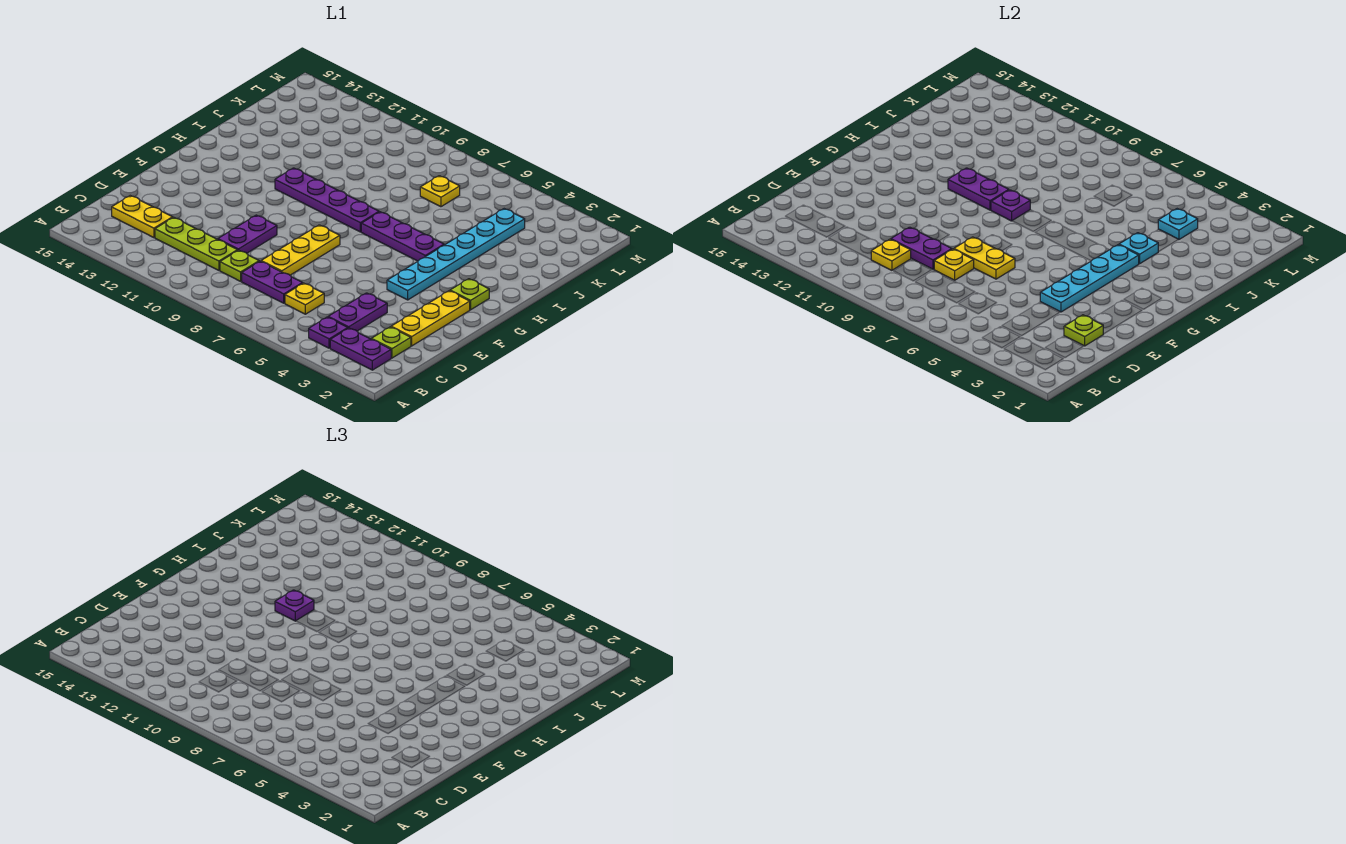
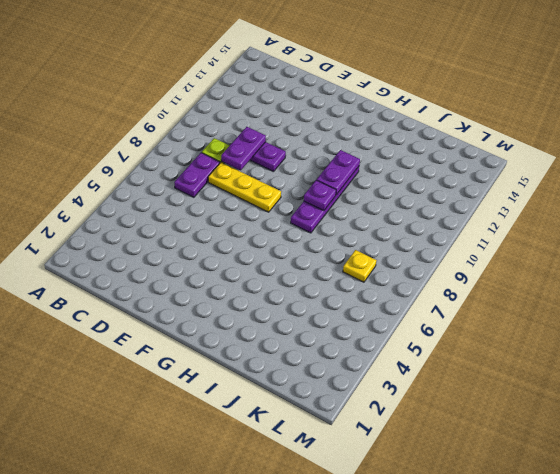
none -> purple plate B2:B3 level 1
none -> purple plate B4 level 1
none -> lime plate C2 level 1

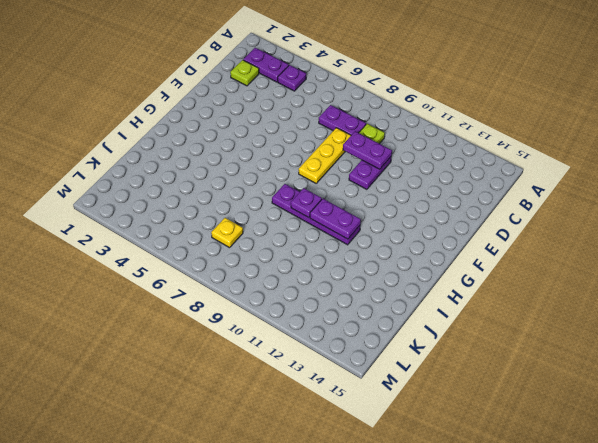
none -> purple plate C4:D4 level 1
none -> yellow plate C6 level 1
none -> lime plate C10:C12 level 1

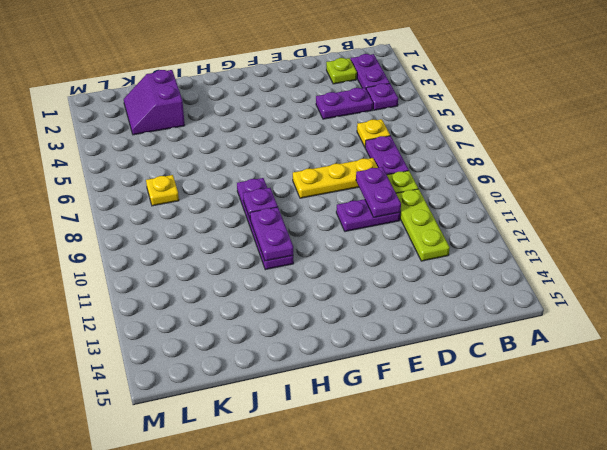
purple slope J2:K3 level 1 top J -> none
none -> yellow plate C13:C14 level 1
none -> yellow plate D2:F2 level 1
none -> cyan plate F4:K4 level 1

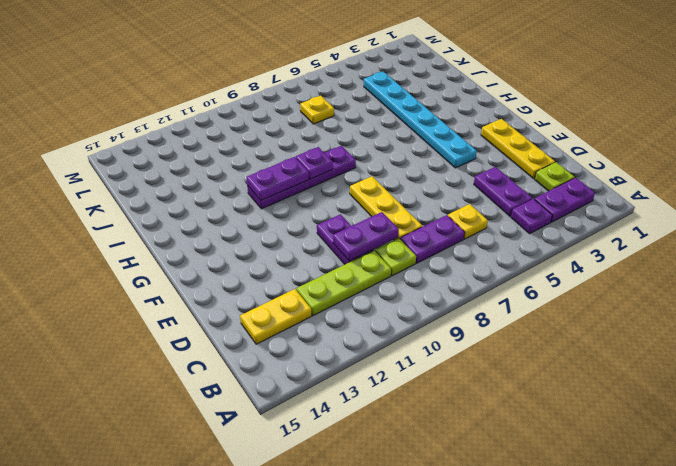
none -> lime plate G2 level 1
none -> purple plate H5:H7 level 1
none -> yellow plate C10 level 2

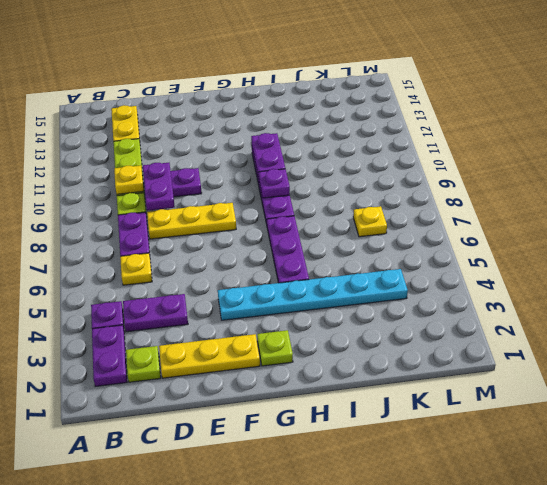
none -> lime plate D2 level 2
none -> yellow plate D8 level 2
none -> cyan plate E4:H4 level 2

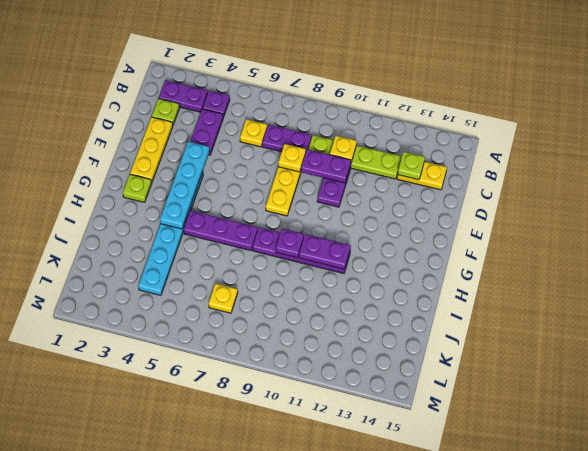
lime plate C13 level 2 -> lime plate D2 level 2
none -> yellow plate E7:E8 level 2
none -> cyan plate I4 level 2
none -> cyan plate K4 level 2

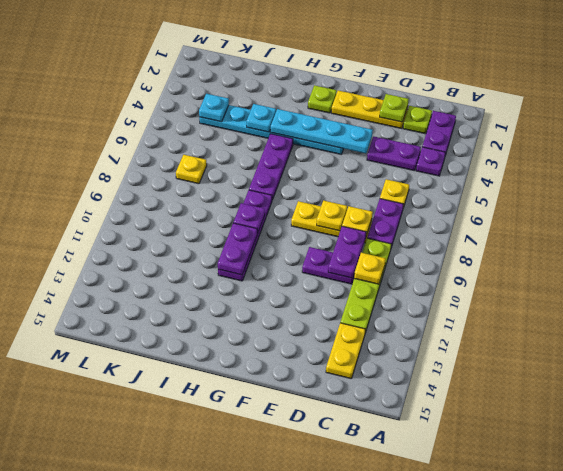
yellow plate E8 level 2 -> yellow plate E7:E8 level 2
none -> purple plate H11 level 3

